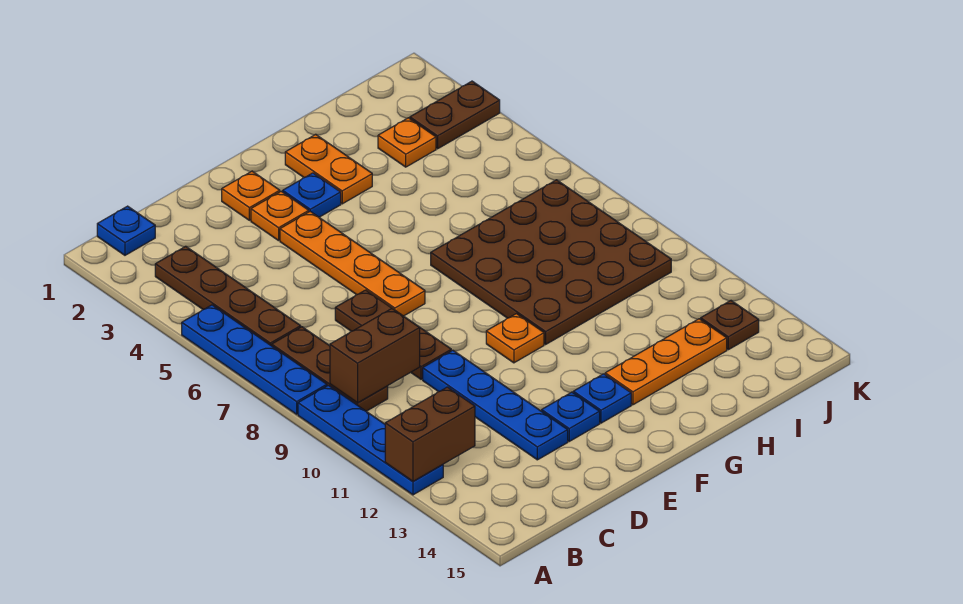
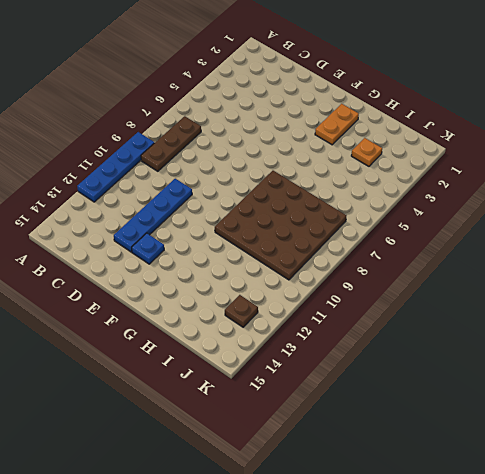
none -> blue plate A5:A8 level 1
none -> blue plate B1 level 1
none -> brown plate B3:B6 level 1

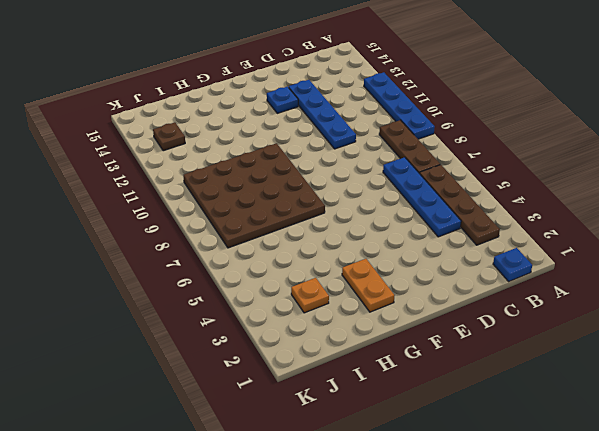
blue plate C4:C7 level 1 -> blue plate A5:A8 level 1
none -> brown plate D7:D9 level 1
none -> orange plate E2 level 1
none -> orange plate E3 level 1

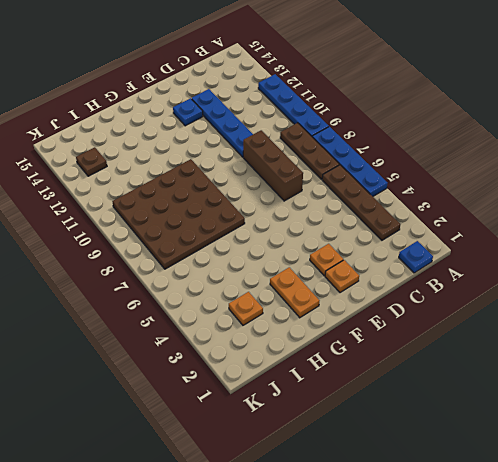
brown brick D7:D9 level 1 -> brown plate D7:D9 level 1
none -> orange plate E4:E7 level 1
none -> blue plate F3 level 1
none -> orange plate F10 level 1

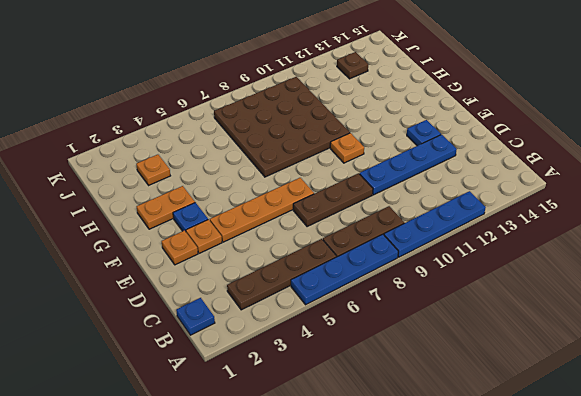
none -> blue plate F13 level 1
none -> orange plate G13:I13 level 1
none -> brown plate J3:K3 level 1

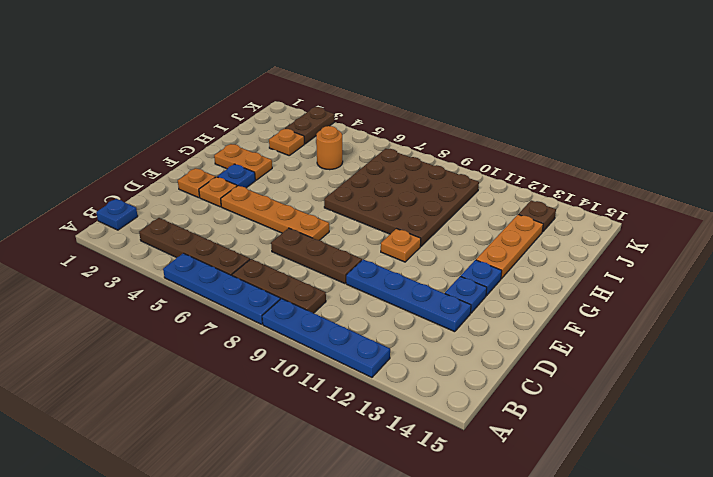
orange round brick I5 level 1 -> none
none -> brown brick A12:B12 level 2
none -> brown brick B9:C9 level 2

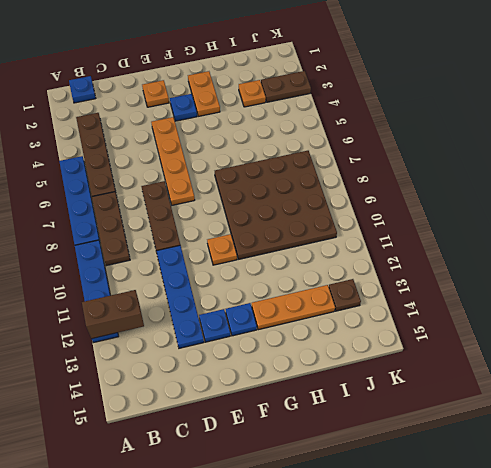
none -> orange plate E3 level 1
none -> brown brick B9:C9 level 2

